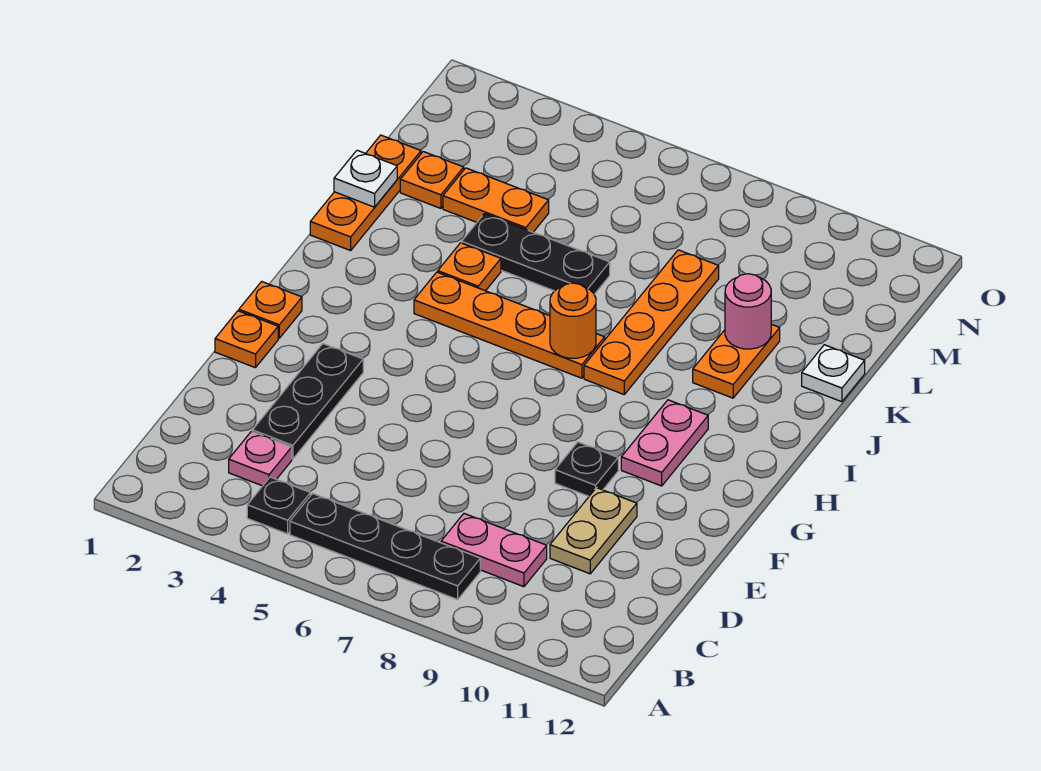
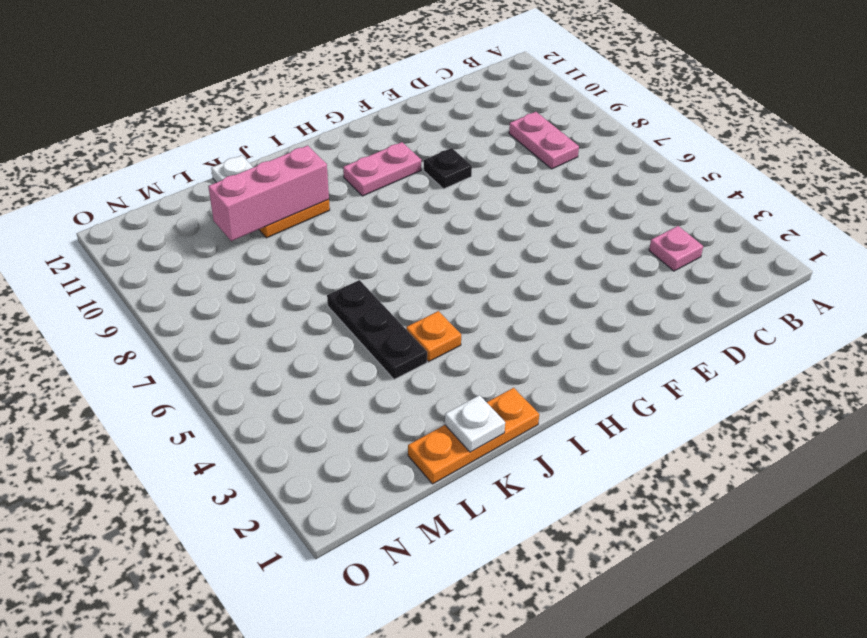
pink brick J10:L10 level 2 -> pink round brick K10 level 2
none -> black plate B4 level 1
none -> black plate B5:B8 level 1
none -> black plate D3:F3 level 1

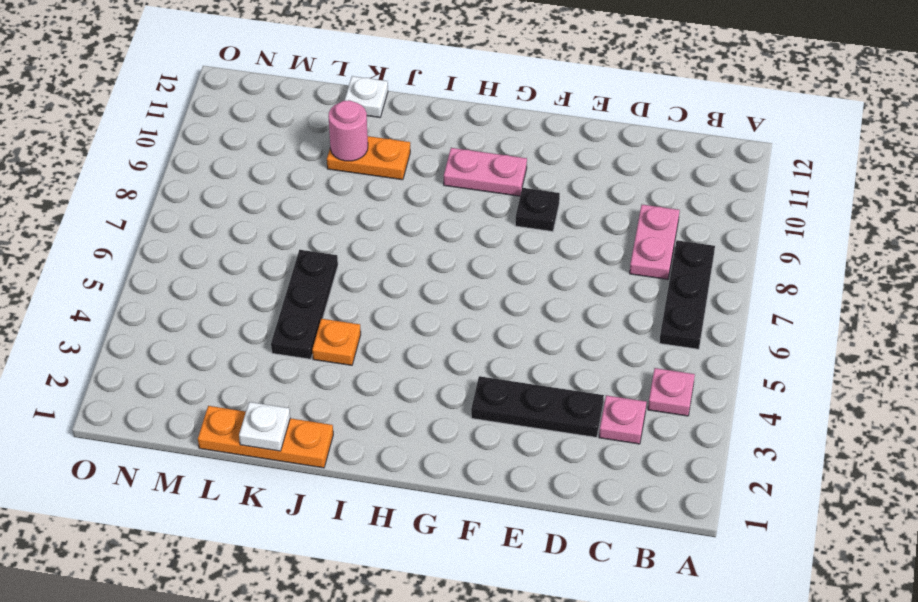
pink plate B4 level 1 -> black plate B4 level 1
black plate B6:B8 level 1 -> black plate B5:B8 level 1
none -> tan plate D10:E10 level 1
none -> orange plate F1 level 1
none -> orange plate G1 level 1

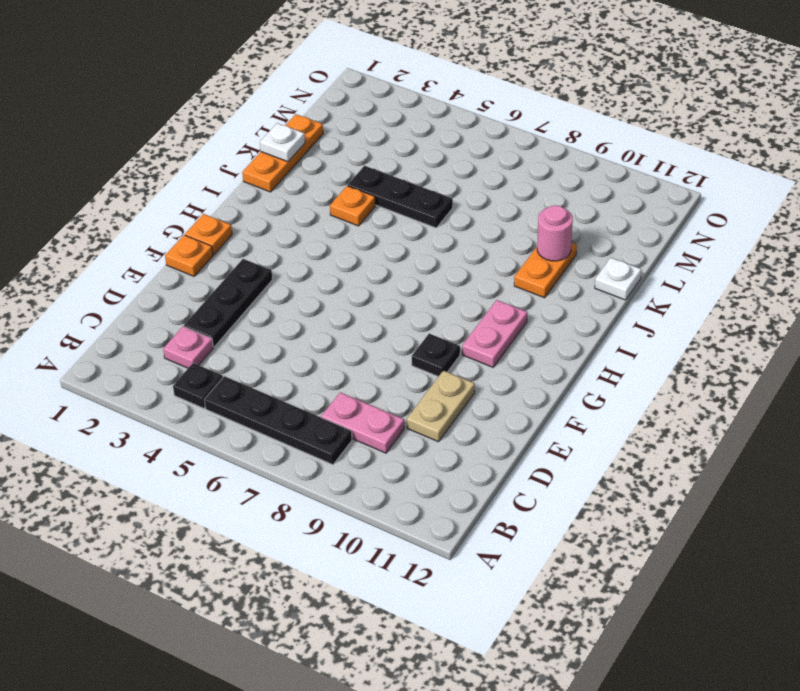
none -> orange plate I4:I7 level 1
none -> orange plate I8:L8 level 1
none -> orange plate L2 level 1

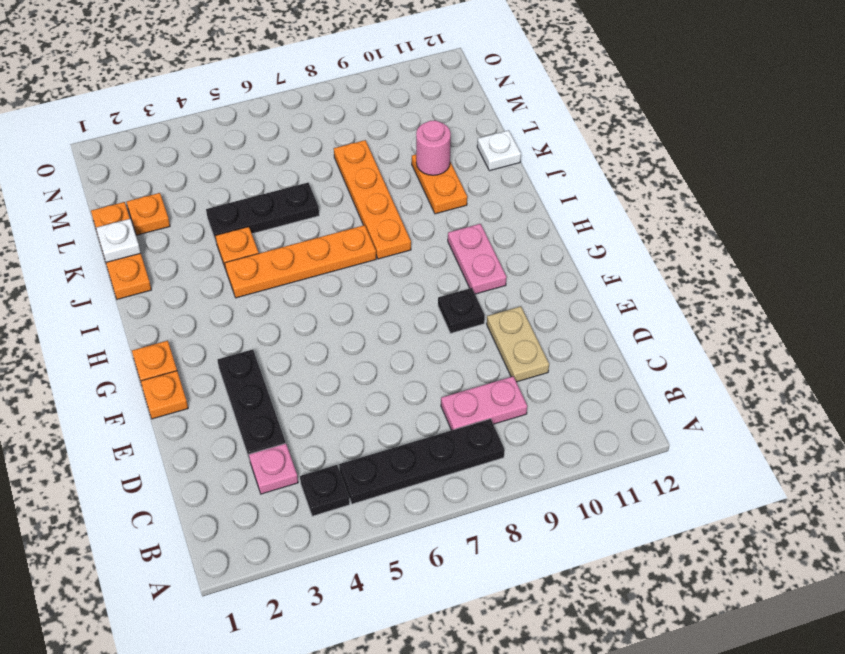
none -> orange plate L3:L4 level 1
none -> orange round brick I7 level 2

